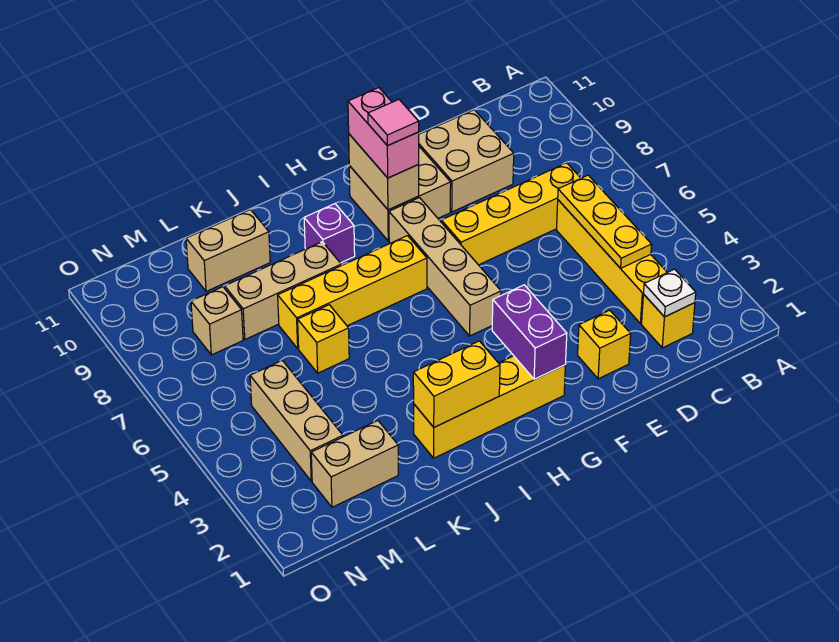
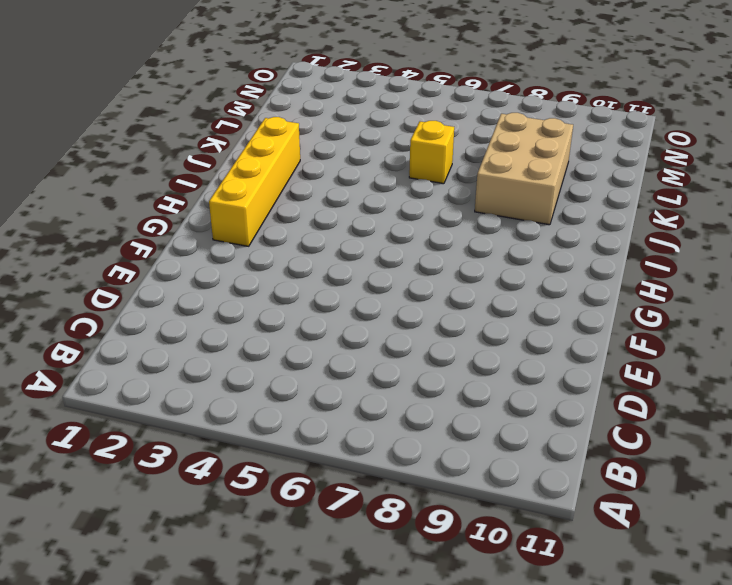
tan brick J8:L9 level 1 -> tan brick J8:L8 level 1
none -> yellow brick C2 level 1
none -> yellow brick C3:C6 level 1
none -> yellow brick C7:F7 level 1

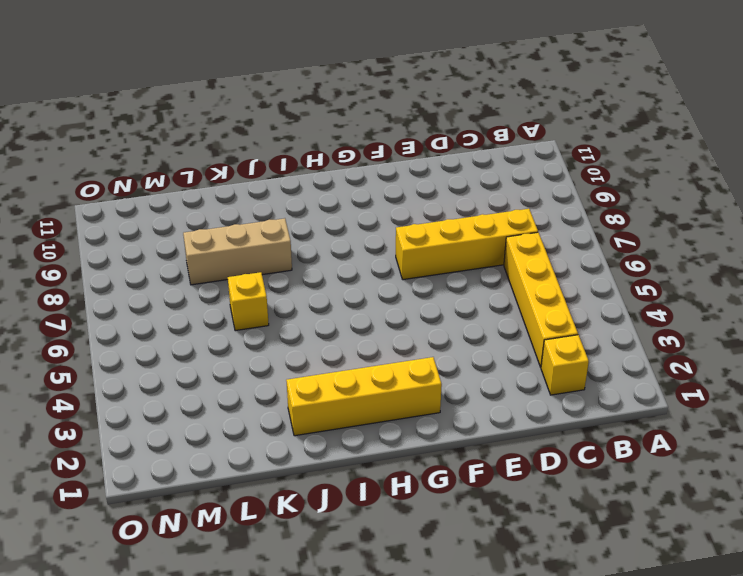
none -> tan brick D9:E10 level 1
none -> yellow brick E2 level 1
none -> tan brick F9:G10 level 1

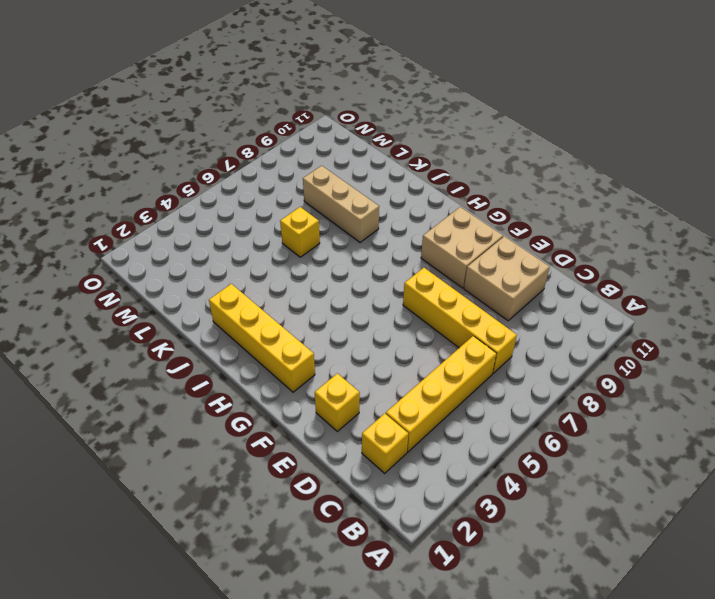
none -> tan brick G5:G8 level 1
none -> yellow brick H7:K7 level 1
none -> purple brick I9 level 1

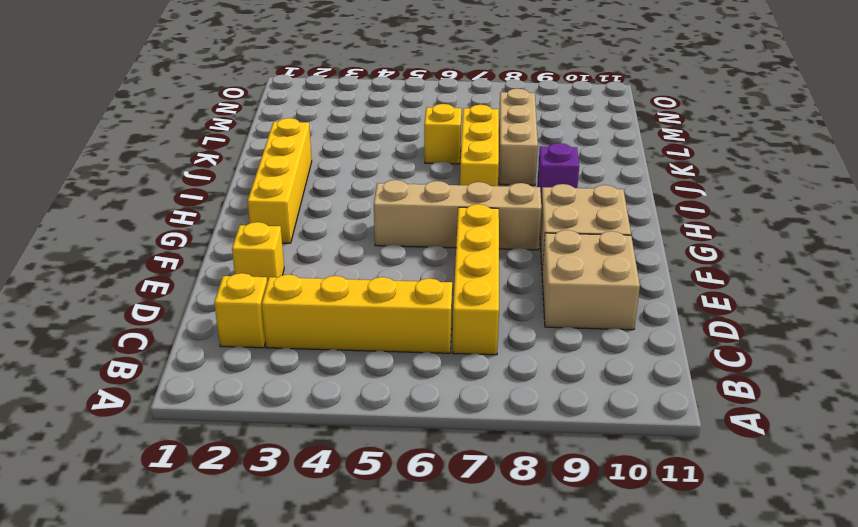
yellow brick I7:K7 level 1 -> yellow brick H7:K7 level 1
none -> tan brick K10:L10 level 1
none -> tan brick L2:M2 level 1
none -> tan brick M3:M5 level 1

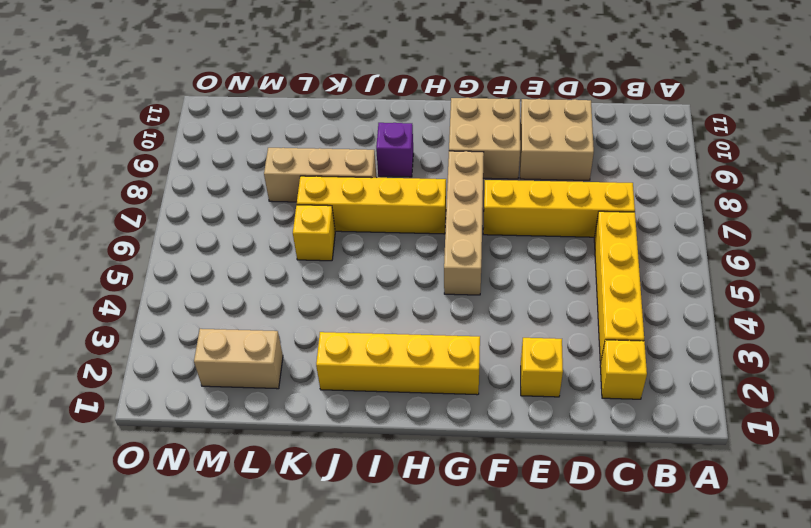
none -> tan brick K10:L10 level 1
none -> tan brick M3:M5 level 1
none -> tan brick M8 level 1

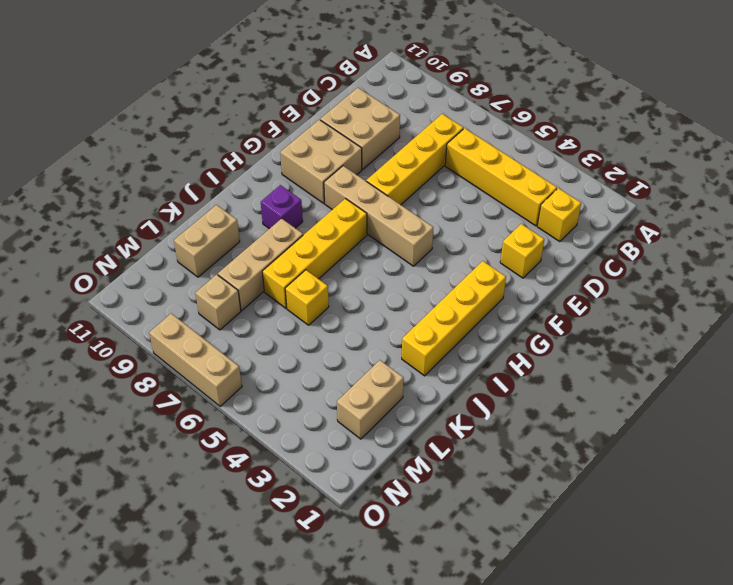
tan brick O6:O8 level 1 -> tan brick M3:M5 level 1
none -> white plate C2 level 2
none -> yellow plate C4:C6 level 2
none -> purple brick G2:G3 level 2

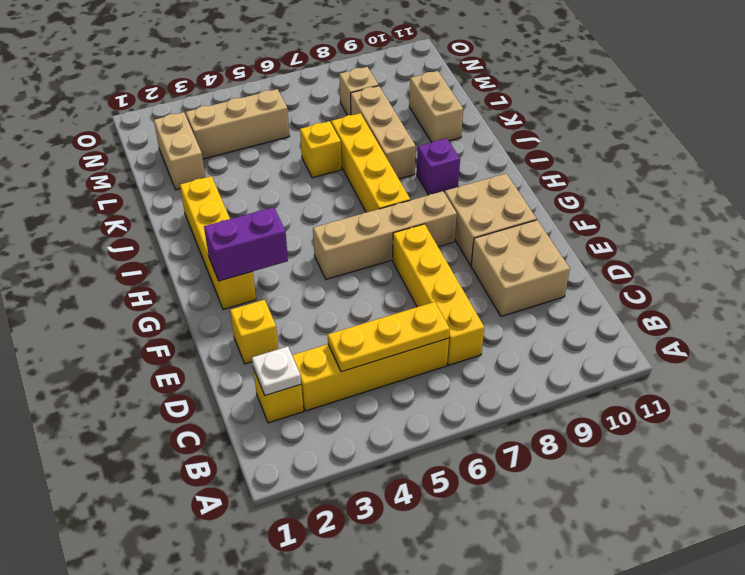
none -> tan brick G9:G10 level 2
none -> yellow brick I2:J2 level 2
none -> pink brick G9:G10 level 3

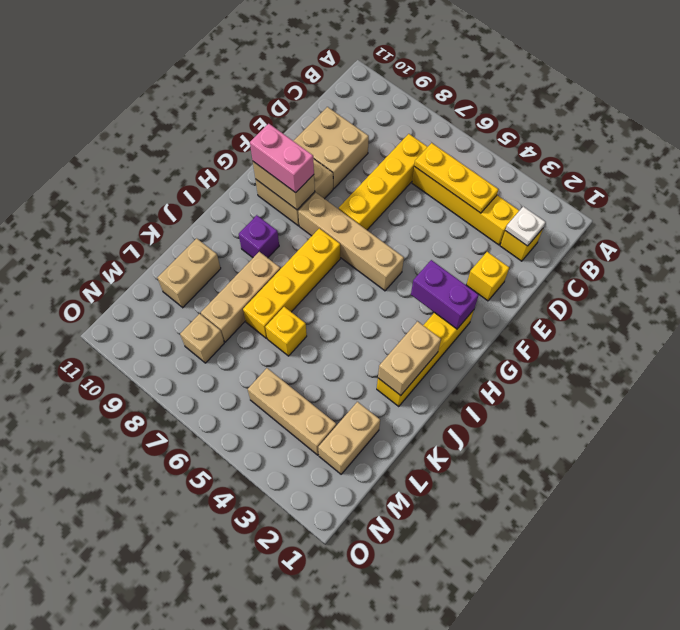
tan brick I2:J2 level 2 -> yellow brick I2:J2 level 2
none -> pink tile G9 level 4

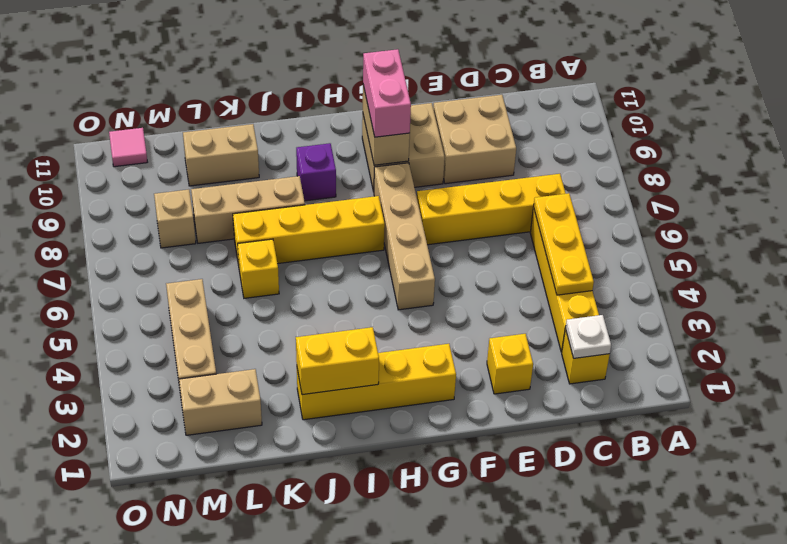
pink tile N11 level 1 -> pink tile G9 level 4
none -> purple brick G2:G3 level 2

